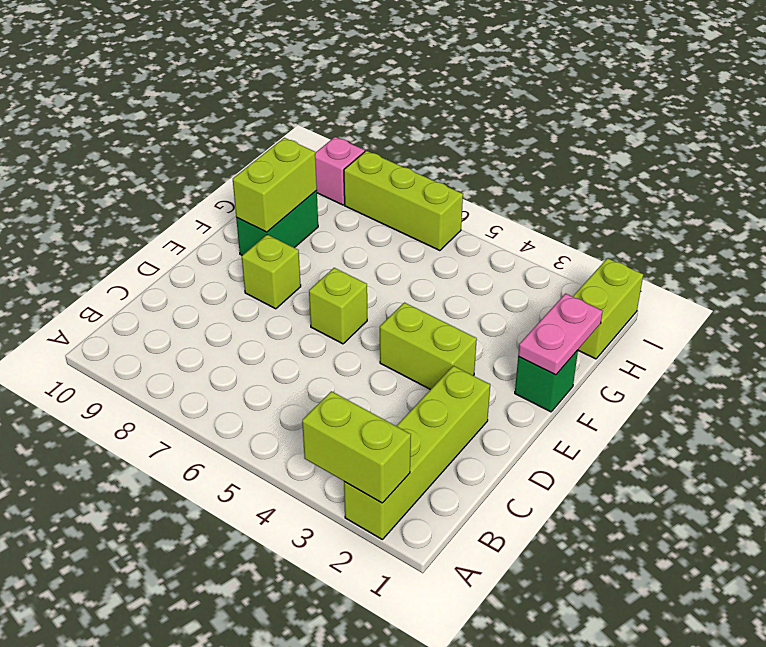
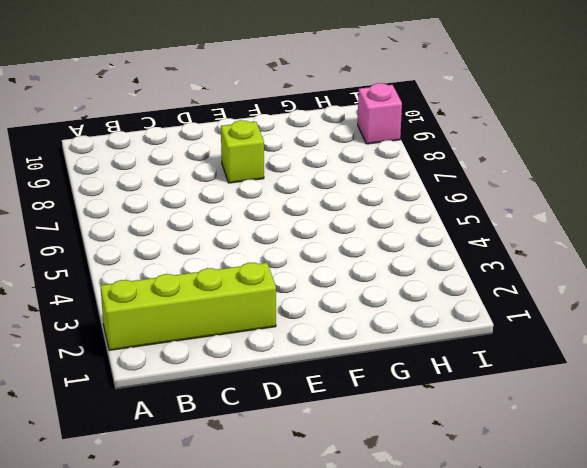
none -> lime brick E3:E4 level 1
none -> lime brick E6 level 1
none -> green brick F1 level 1

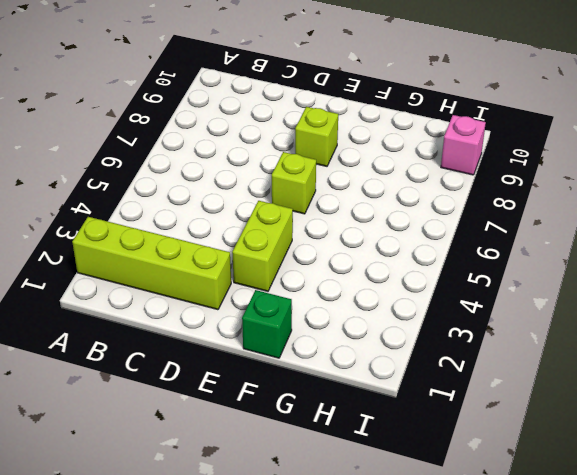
none -> green brick F9:G9 level 1
none -> lime brick H1:I1 level 1
none -> lime brick I6:I8 level 1

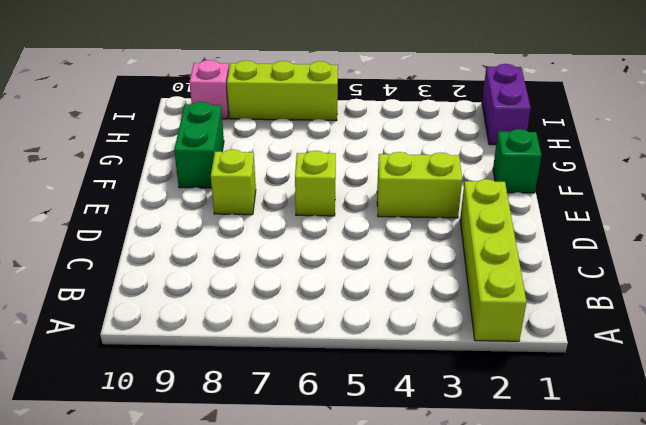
purple brick H1:I1 level 1 -> lime brick H1:I1 level 1
none -> lime brick A2:A3 level 2
none -> pink plate F1:G1 level 2
none -> lime brick F9:G9 level 2

